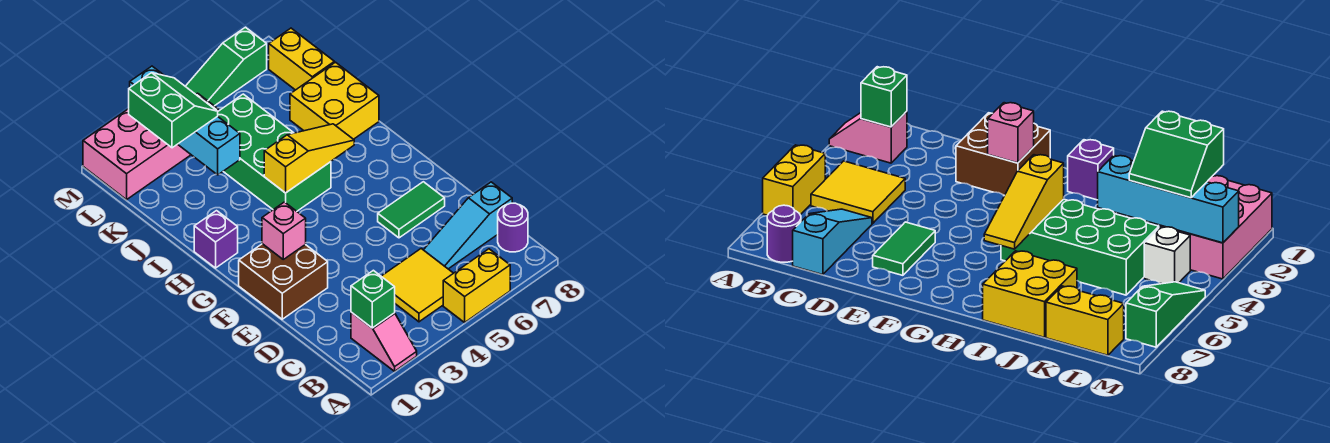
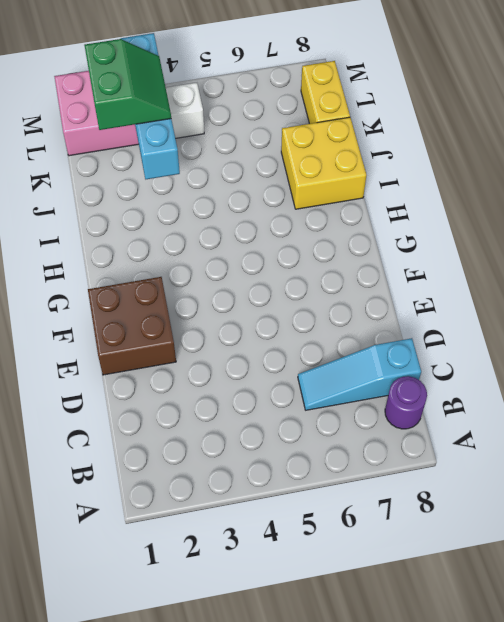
none -> pink slope A2:B2 level 1 top B
none -> yellow brick A5:A6 level 1
none -> yellow tile B4:C5 level 1

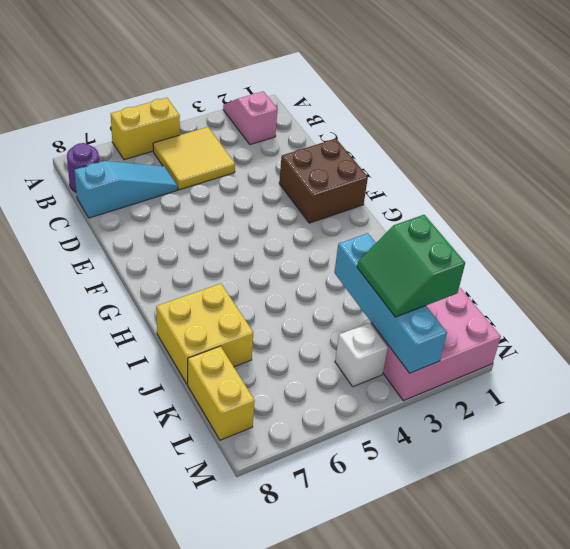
none -> green tile E6:E7 level 1
none -> purple brick H1 level 1
none -> green brick H4:K5 level 1

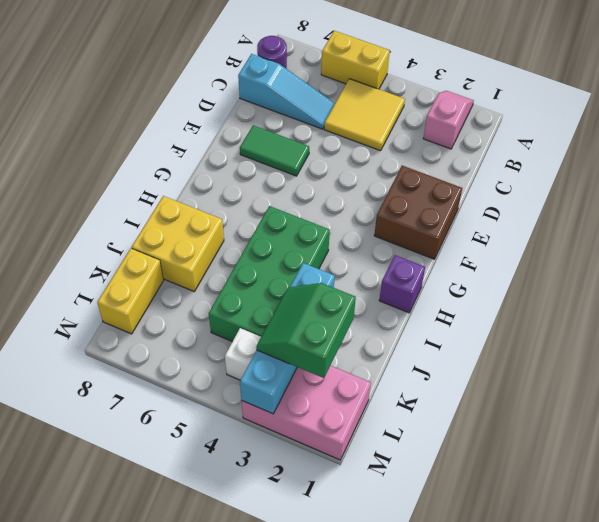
none -> green slope M5:M7 level 1 top 7
none -> green brick B2 level 2
none -> pink brick F2 level 2

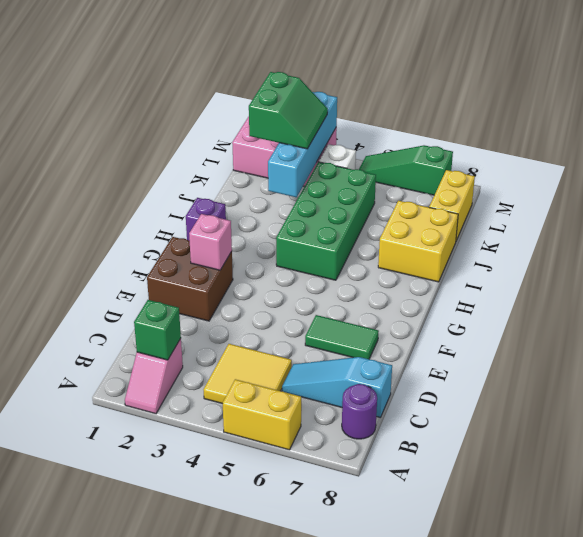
none -> yellow slope H4:H6 level 2 top 4

